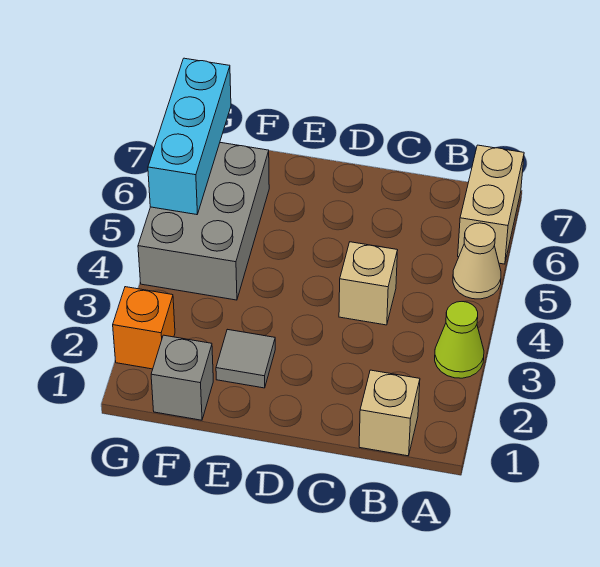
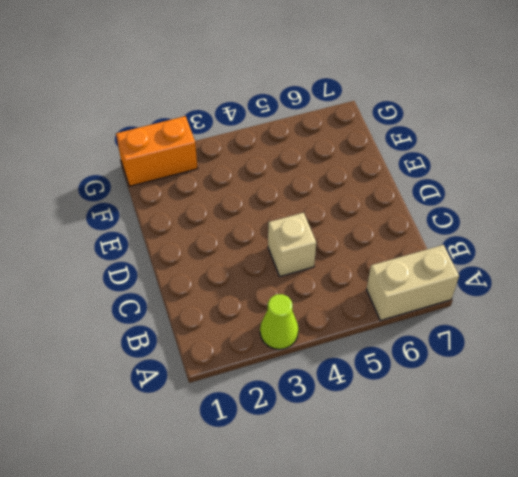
orange brick G1:G2 level 1 -> orange brick G2 level 1
none -> tan cone A5 level 1
none -> tan brick B1 level 1

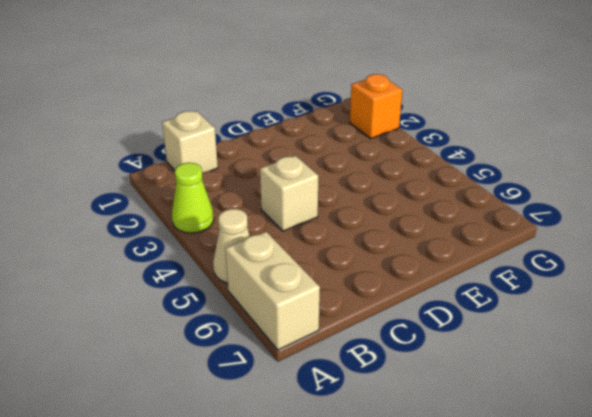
none -> grey tile E2 level 1
none -> grey brick F1 level 1

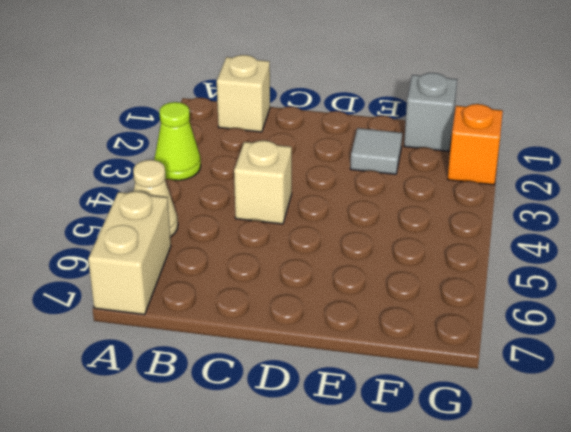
none -> grey brick F4:G6 level 1
none -> cyan brick G5:G7 level 2

